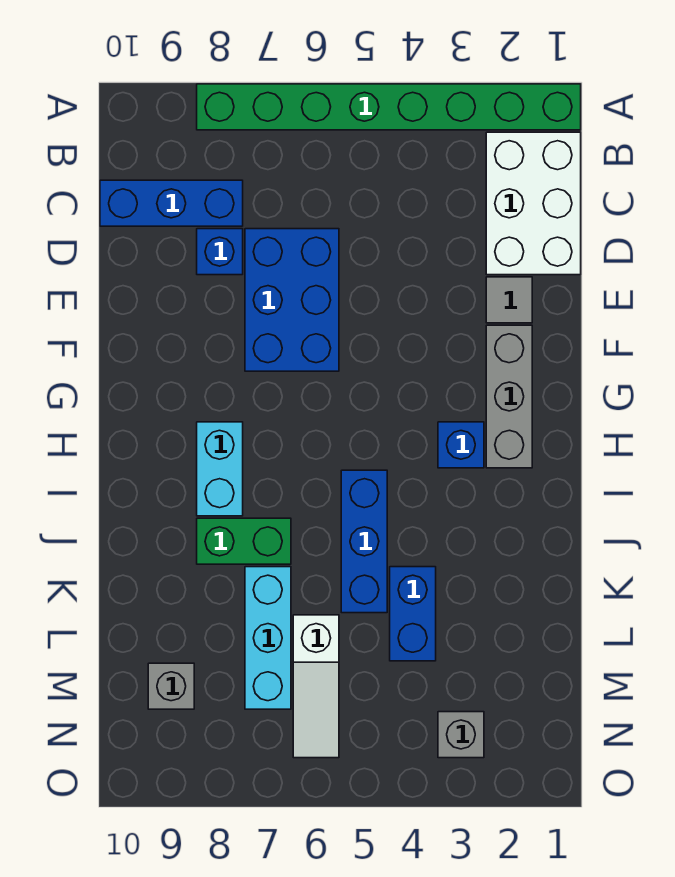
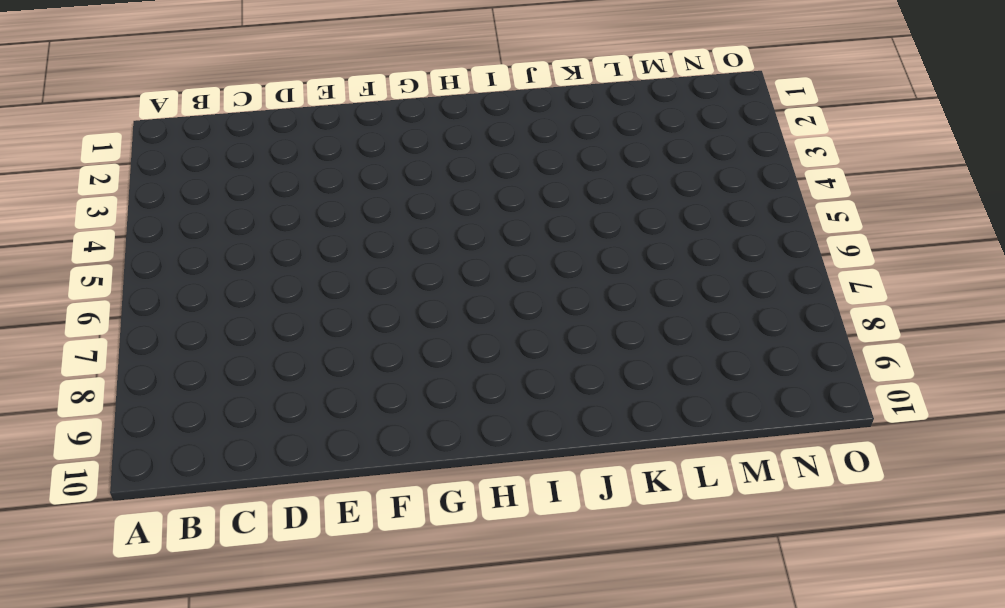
none -> green brick A1:A8 level 1
none -> white brick B1:D2 level 1
none -> blue brick C8:C10 level 1

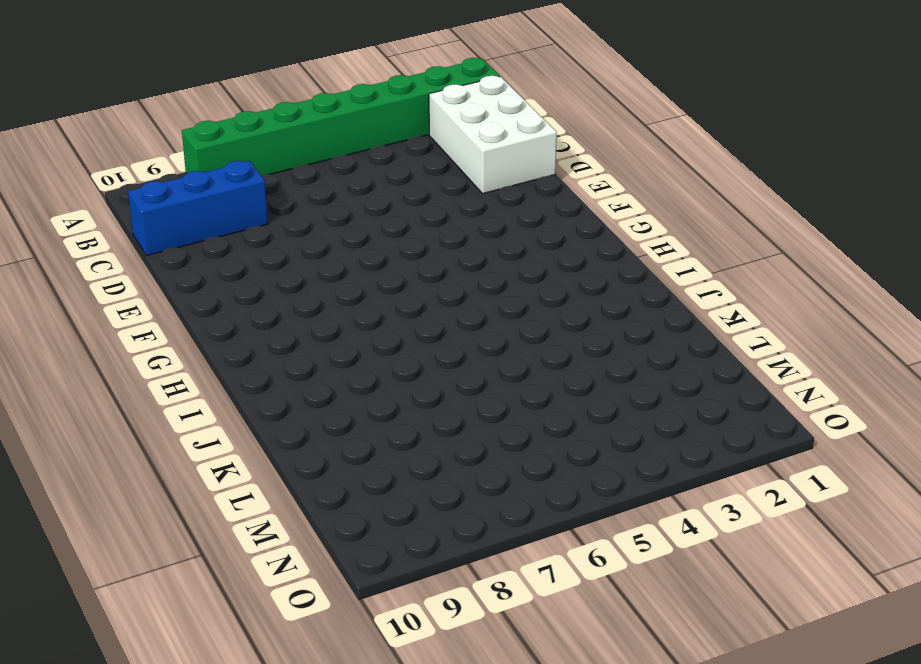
none -> blue brick D6:F7 level 1
none -> blue brick D8 level 1
none -> grey tile E2 level 1

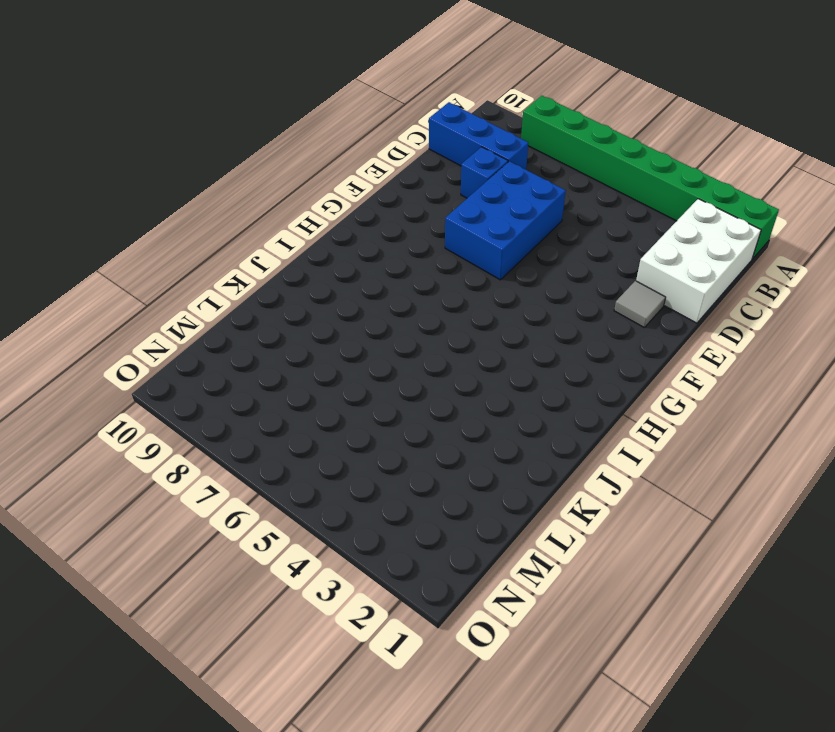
none -> grey brick F2:H2 level 1
none -> blue brick H3 level 1
none -> cyan brick H8:I8 level 1

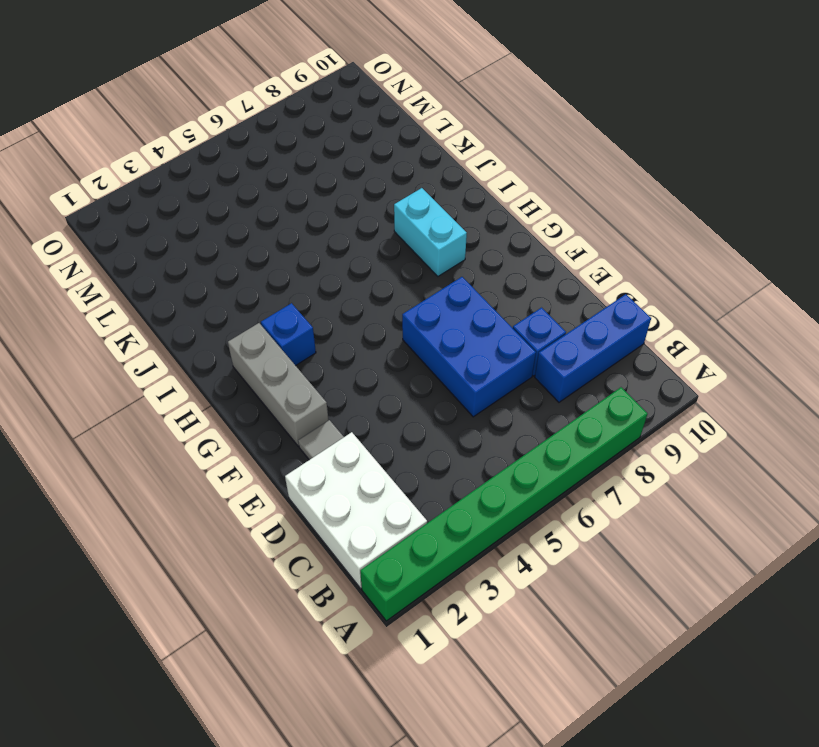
none -> blue brick I5:K5 level 1
none -> green brick J7:J8 level 1
none -> blue brick K4:L4 level 1

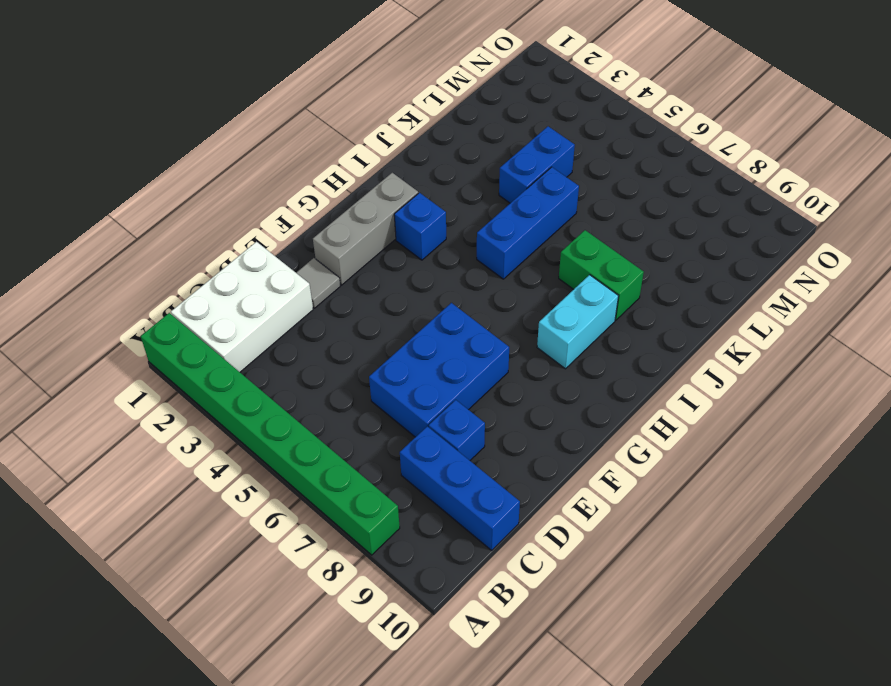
none -> cyan brick K7:M7 level 1
none -> white slope L6:N6 level 1 top L
none -> grey brick M9 level 1

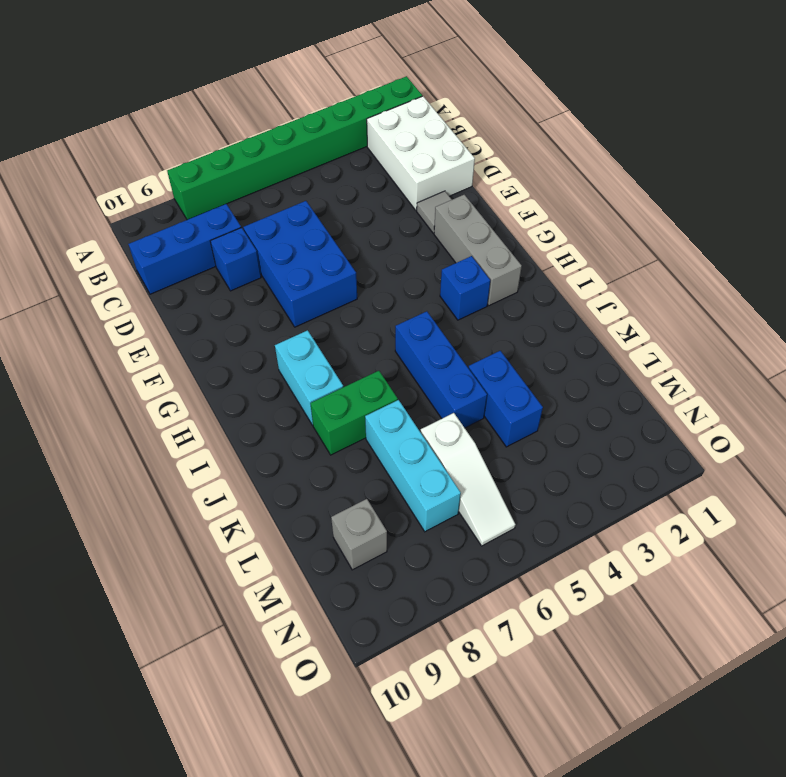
none -> grey brick N3 level 1

